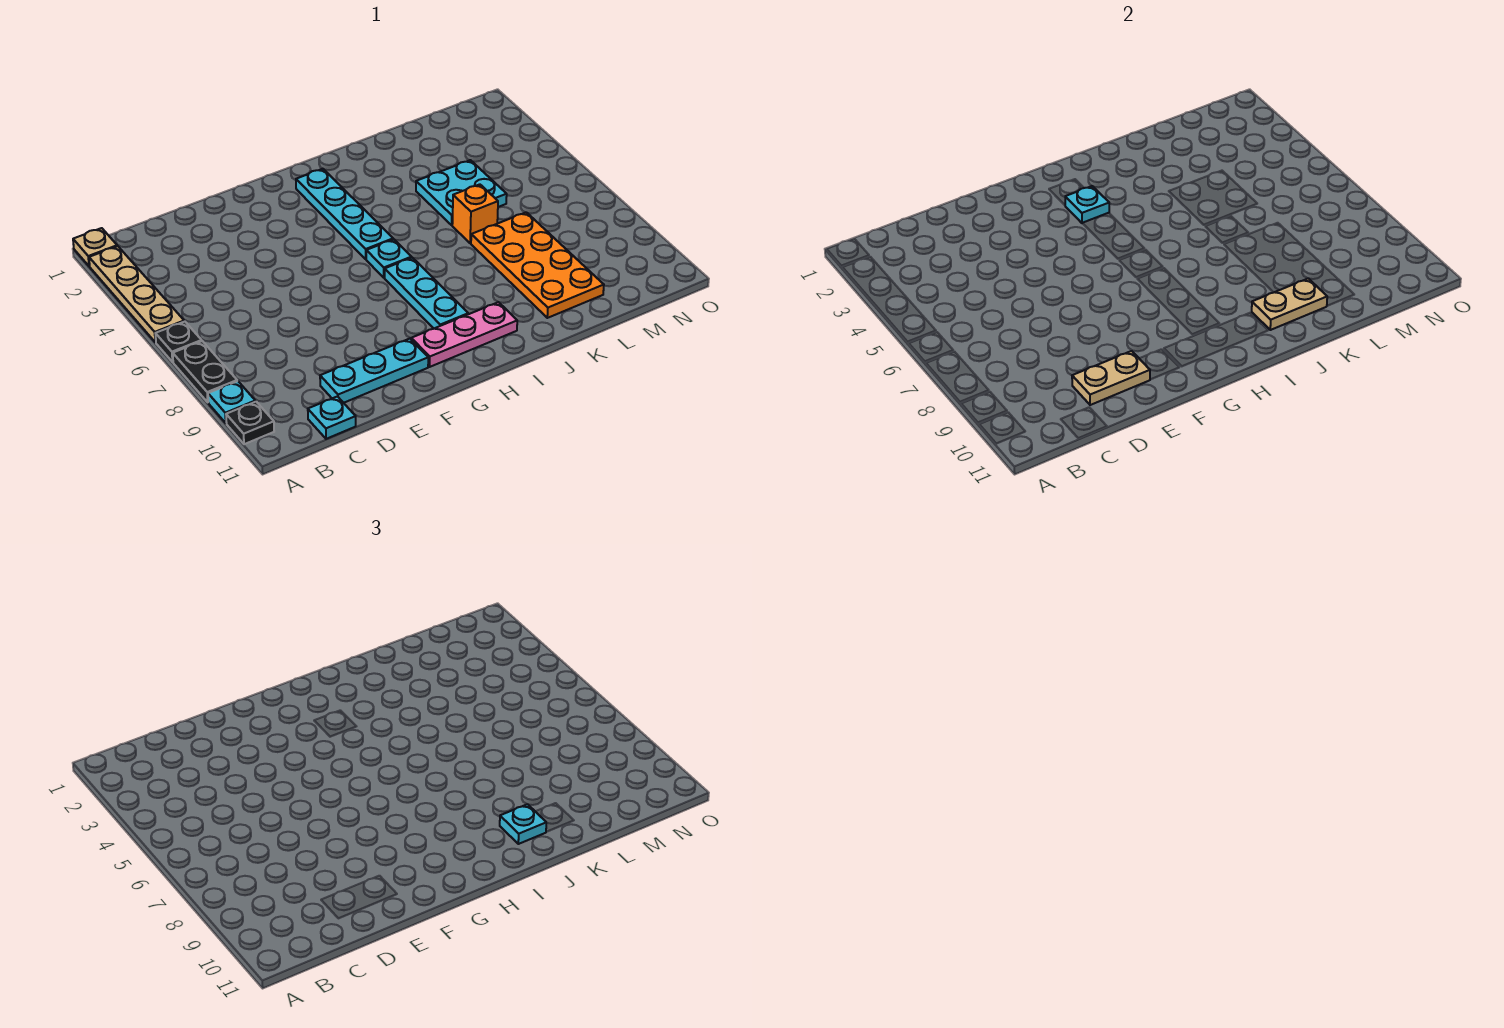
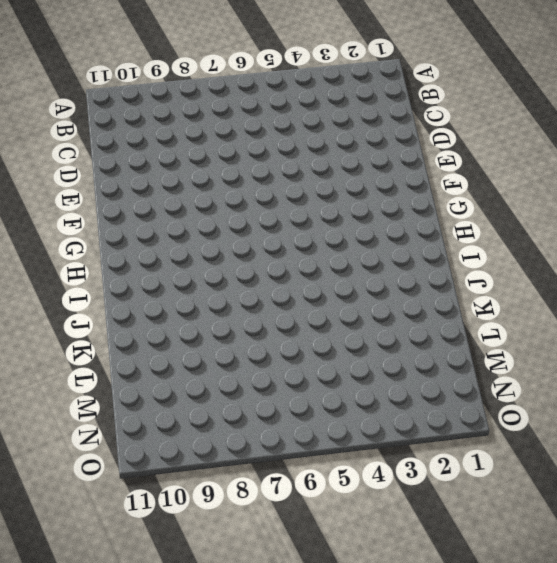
none -> tan plate A1 level 1
none -> tan plate A2:A5 level 1
none -> black plate A6 level 1

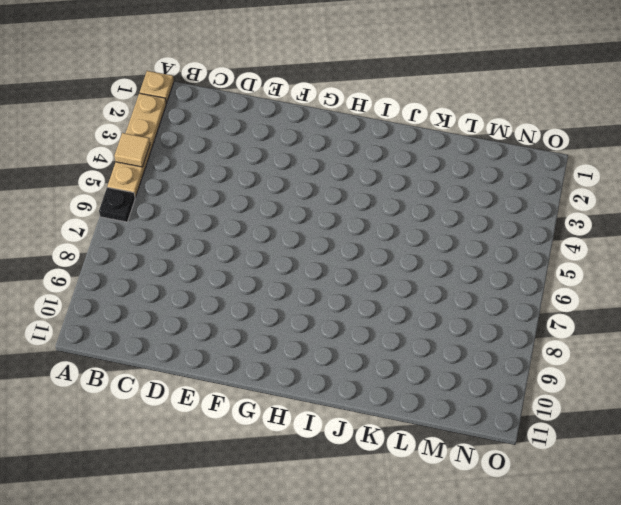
tan tile A4 level 2 -> none
none -> black plate A7:A8 level 1
none -> cyan plate A9 level 1
none -> black plate A10 level 1

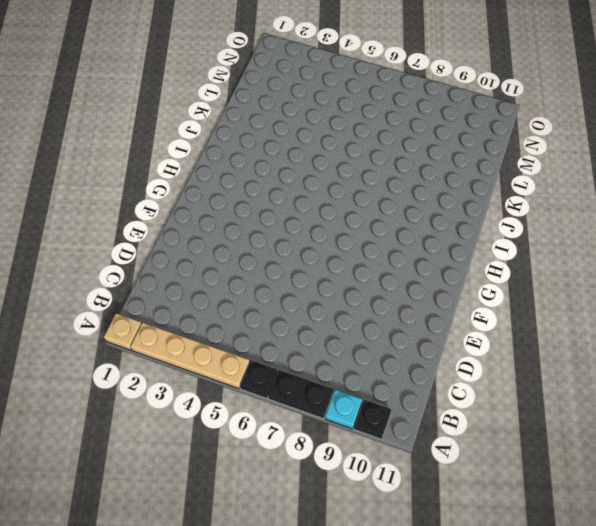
none -> cyan plate C11 level 1
none -> cyan plate D10:F10 level 1
none -> pink plate G10:I10 level 1

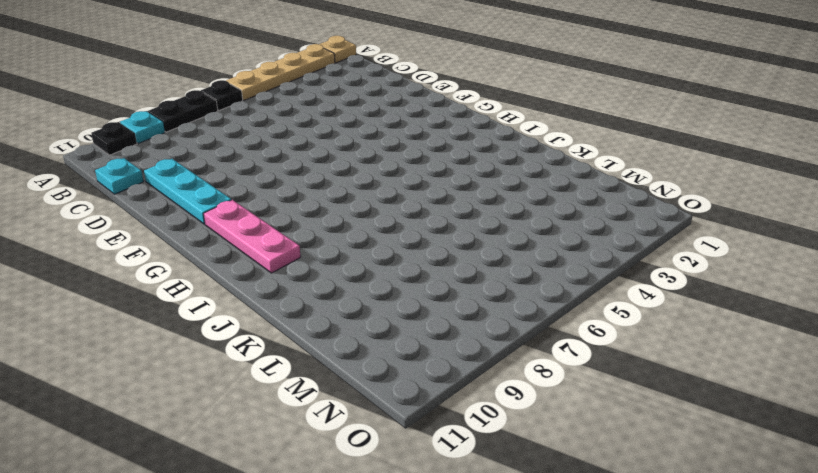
none -> cyan plate H2:H5 level 1
none -> cyan plate H6 level 1
none -> cyan plate H7:H9 level 1

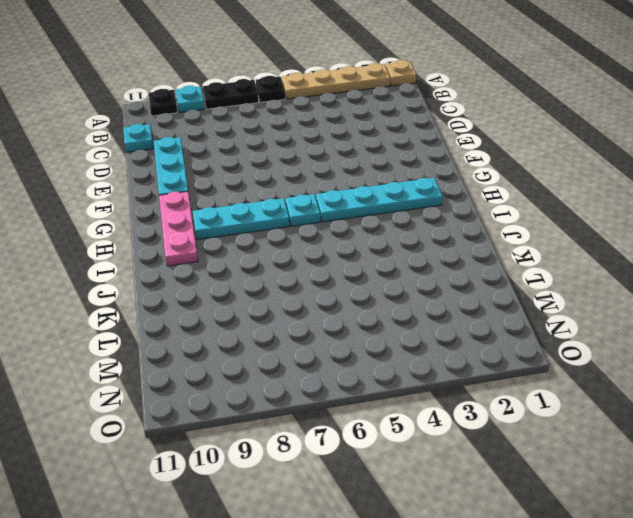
none -> cyan plate K4:L5 level 1
none -> orange brick K6 level 1
none -> orange plate K7:L10 level 1

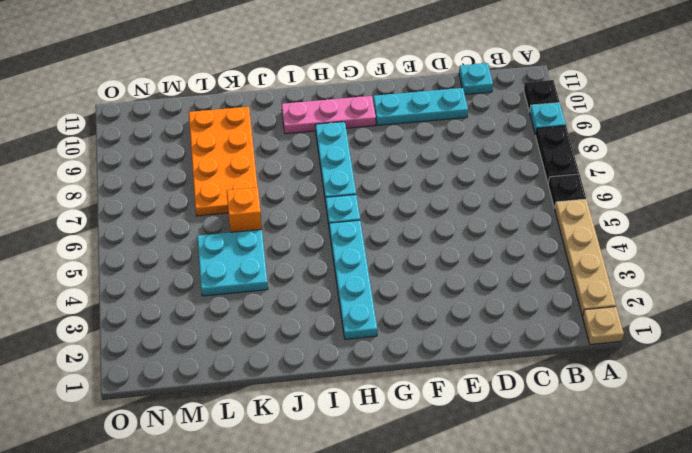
none -> tan plate D10:E10 level 2
none -> cyan plate H3 level 2
none -> tan plate J10:K10 level 2

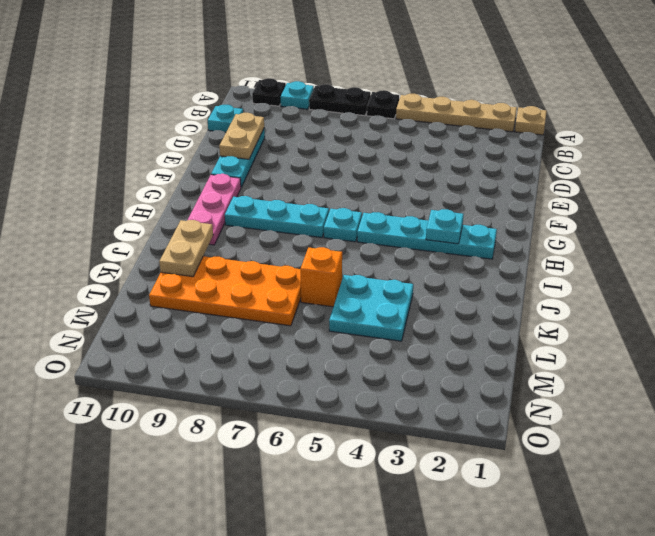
none -> cyan plate J10 level 3

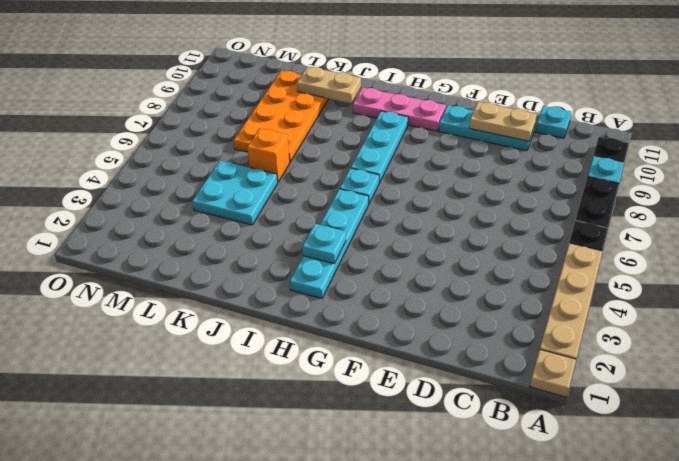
none -> cyan plate J10 level 3

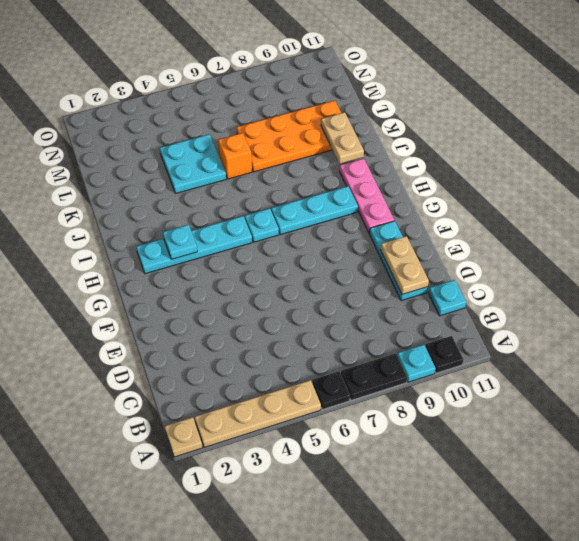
none -> cyan plate J10 level 3

